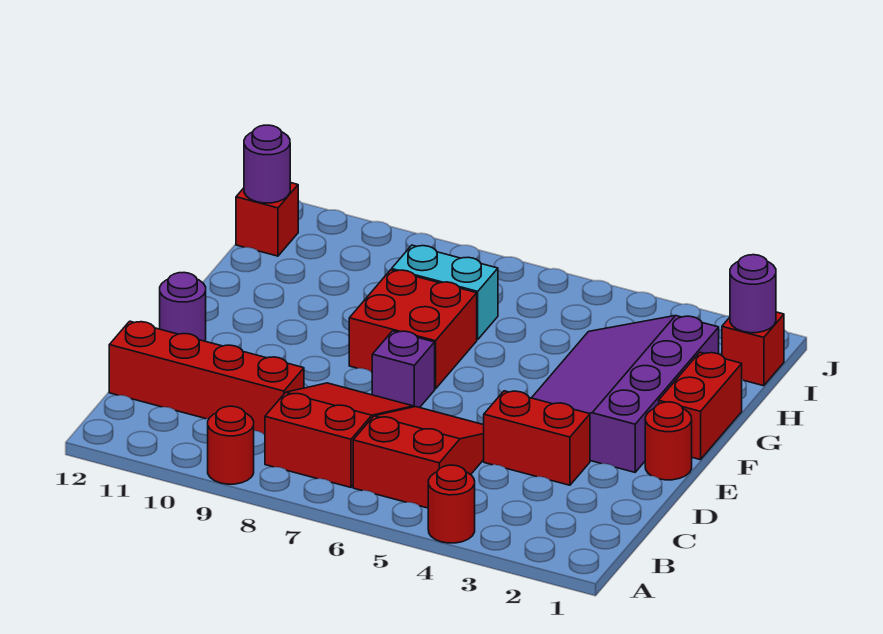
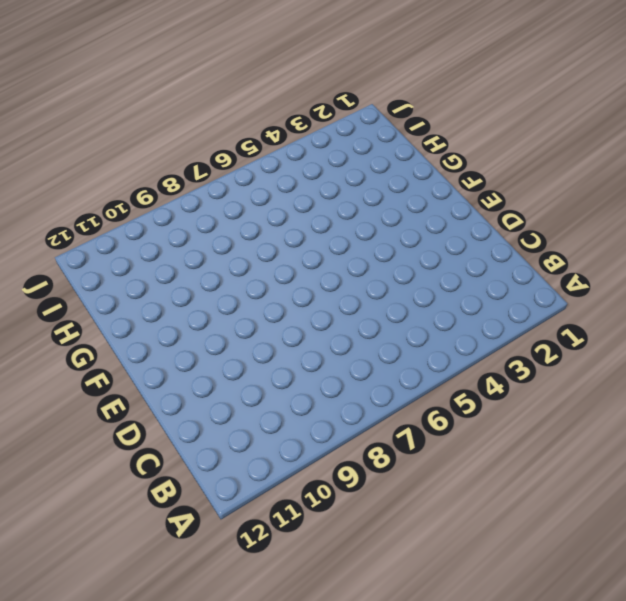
none -> red round brick A4 level 1
none -> red round brick A9 level 1
none -> red slope B5:D6 level 1 top B

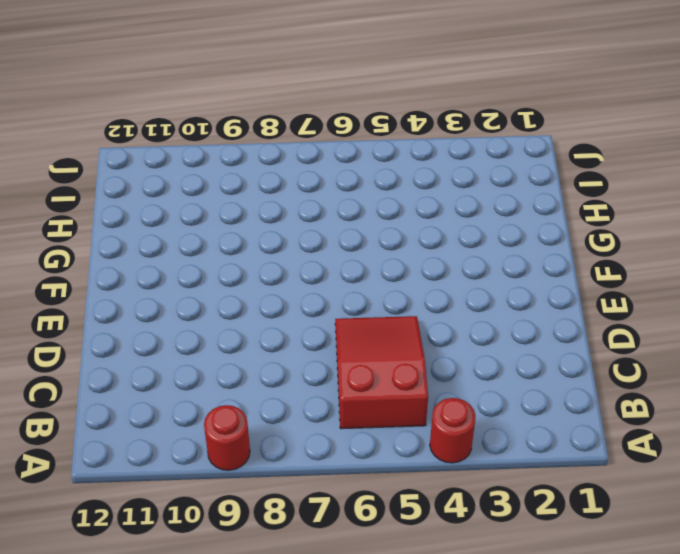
none -> red slope B7:D8 level 1 top B
none -> red brick C9:C12 level 1
none -> red brick D3:D4 level 1

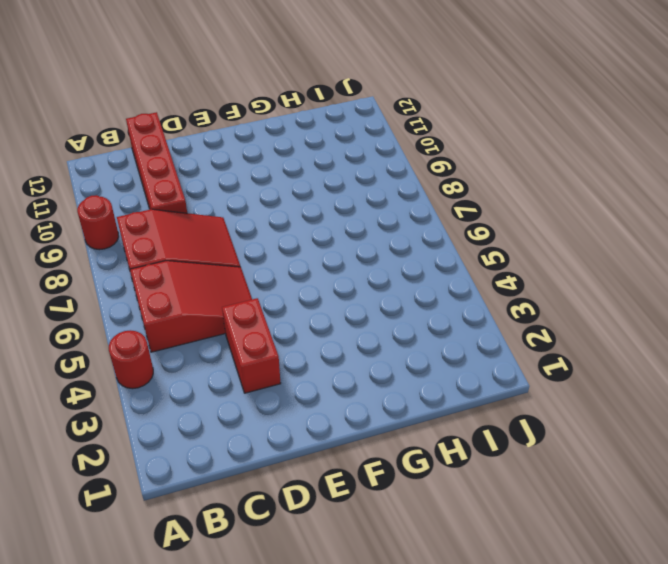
none -> red round brick E1 level 1
none -> purple slope E2:H4 level 1 top 2
none -> purple brick E7 level 1

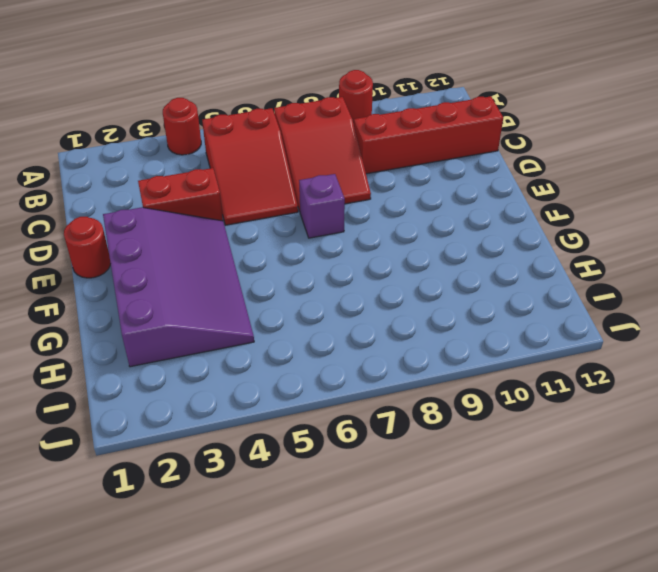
none -> purple round brick E12 level 1
none -> red brick F1:G1 level 1
none -> red brick F7:G8 level 1

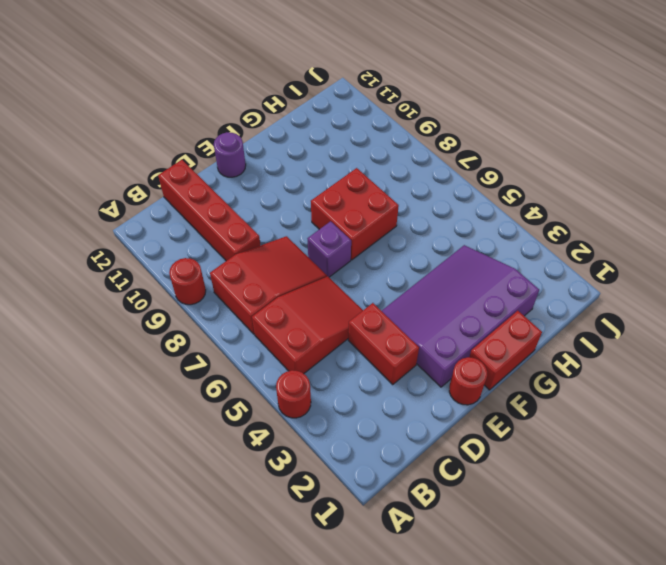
none -> cyan brick H7:H8 level 1
none -> red brick I1 level 1
none -> red brick I12 level 1

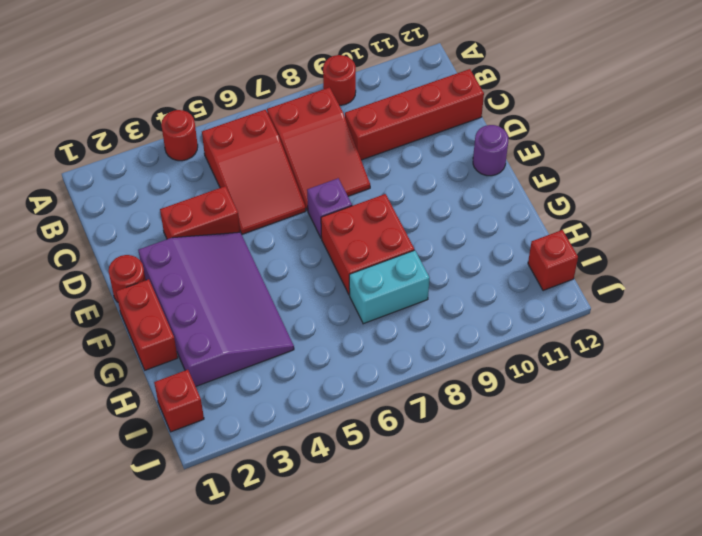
none -> purple round brick I1 level 2
none -> purple round brick I12 level 2

